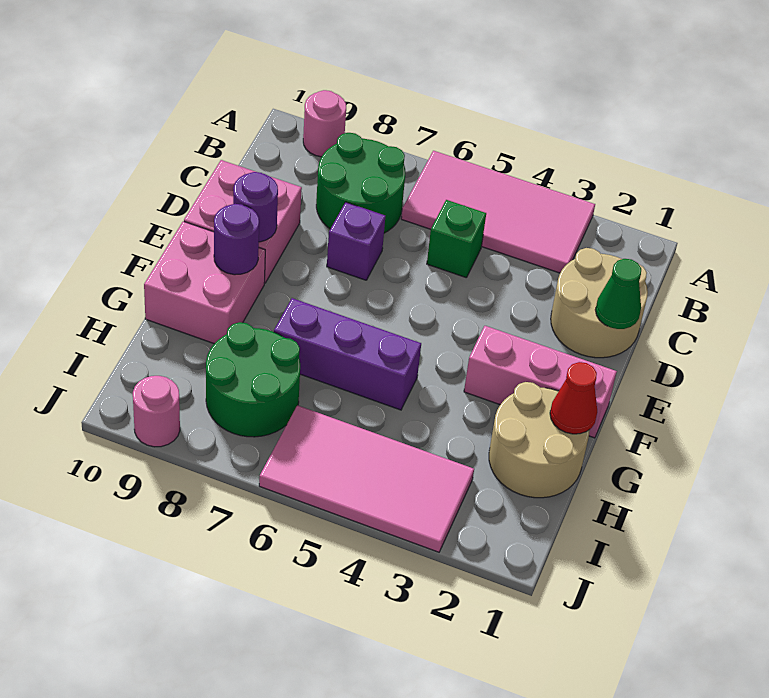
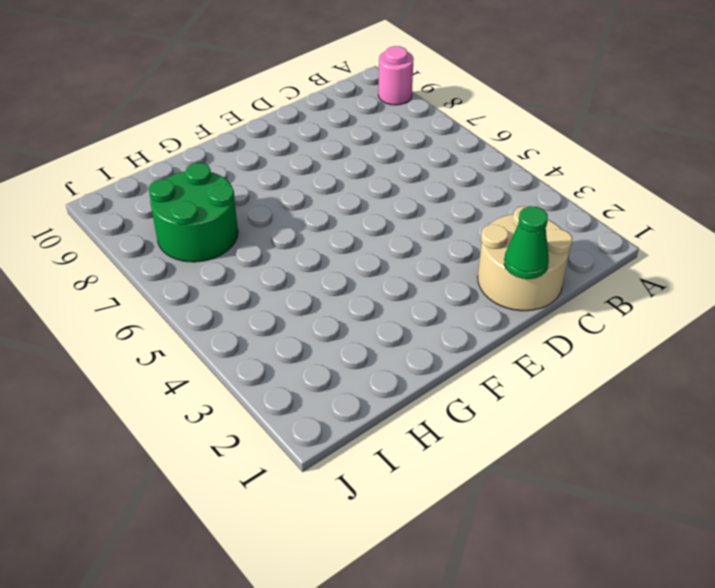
none -> pink tile A3:B6 level 1
none -> green round brick B7:C8 level 1
none -> green brick C5 level 1

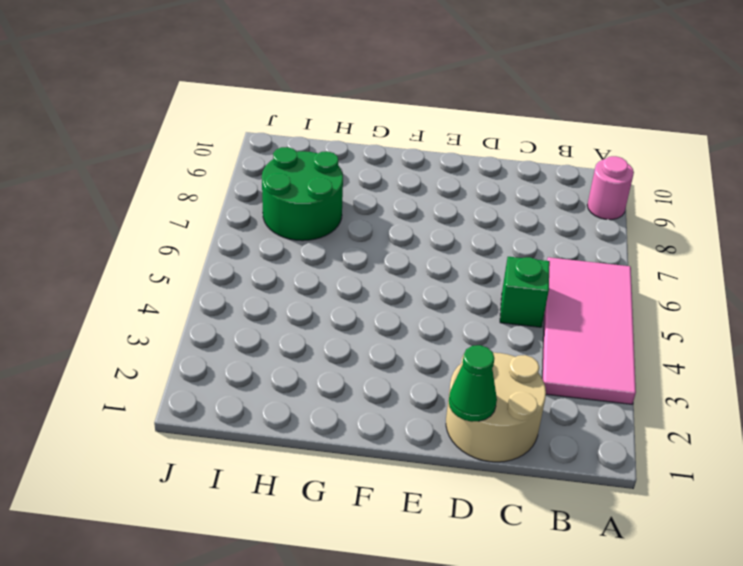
none -> green round brick B7:C8 level 1
none -> purple brick D7 level 1
none -> pink brick D9:E10 level 1

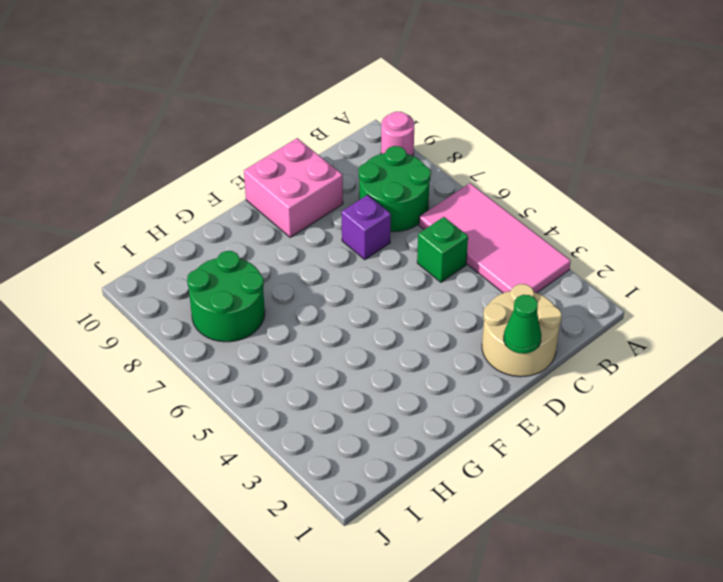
none -> pink brick F1:F3 level 1
none -> pink brick F9:G10 level 1
none -> tan round brick G1:H2 level 1

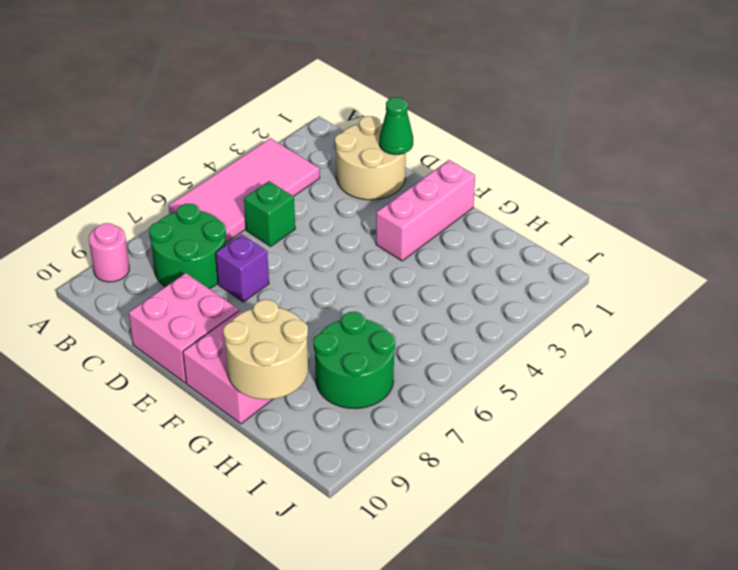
tan round brick G9:H10 level 2 -> tan round brick G1:H2 level 1
none -> purple brick G5:G7 level 1
none -> pink tile I3:J6 level 1
none -> pink round brick J9 level 1

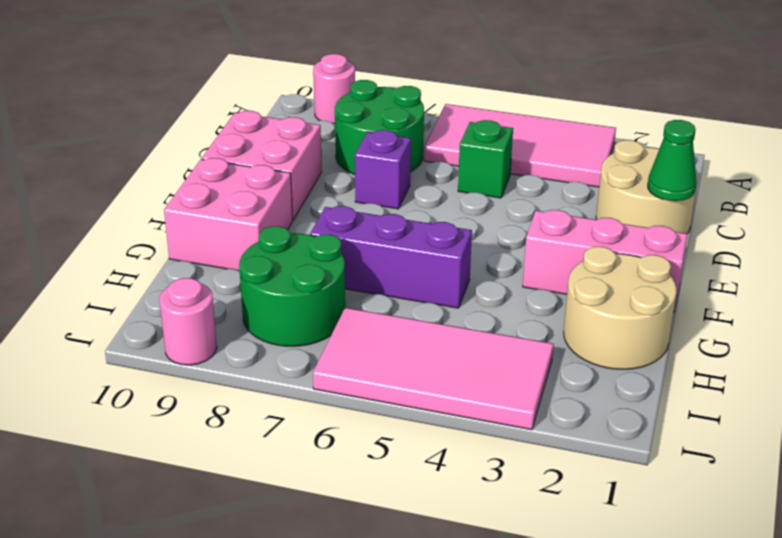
none -> purple round brick E9 level 2
none -> purple round brick F9 level 2
none -> red cone G1 level 2

